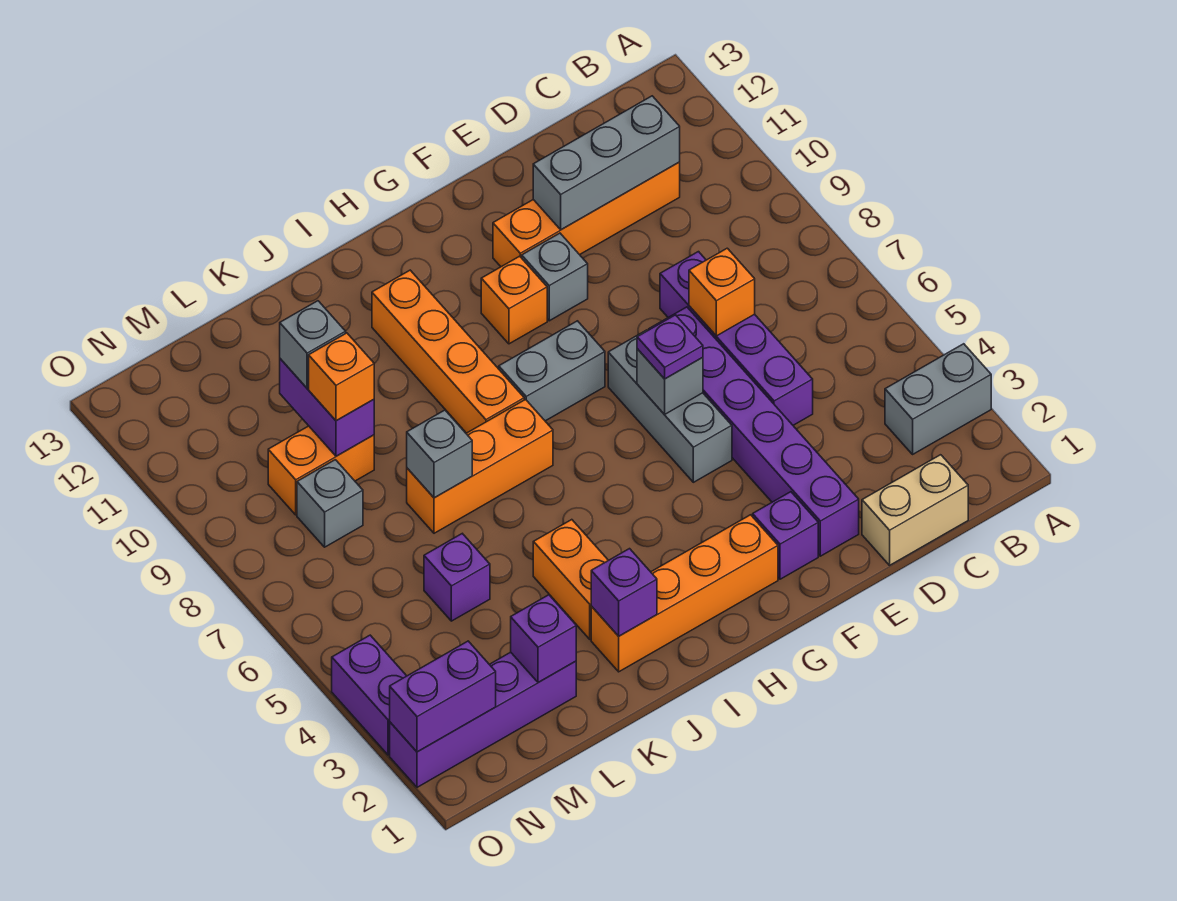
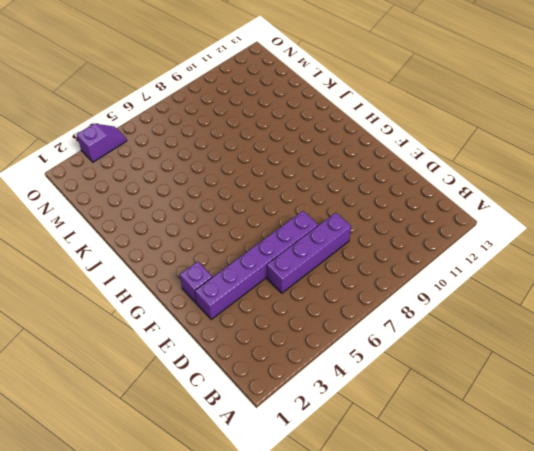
purple slope O3:O4 level 1 top 3 -> purple brick O3:O4 level 1
none -> grey brick A3:B3 level 1
none -> tan brick C1:D1 level 1
none -> orange brick C11:F11 level 1
none -> grey brick F5:F7 level 1

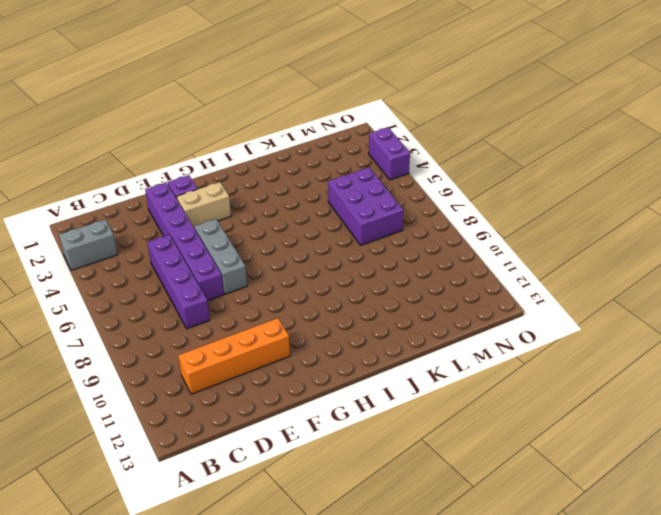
tan brick F3:G3 level 1 -> tan brick C1:D1 level 1
purple brick L5:M7 level 1 -> purple brick L5 level 1
none -> grey brick F10 level 1
none -> orange brick G2:J2 level 1
none -> grey brick G8:H8 level 1
none -> orange brick G10 level 1

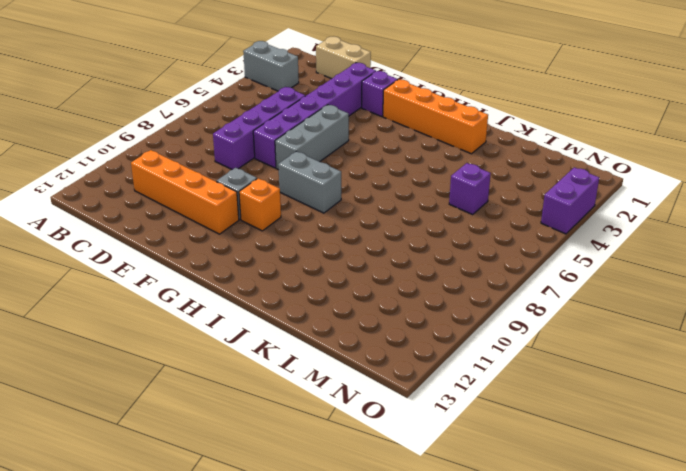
none -> orange brick I7:K7 level 1
none -> orange brick I8:I11 level 1
none -> orange brick J3:J4 level 1
none -> purple brick L2:O2 level 1

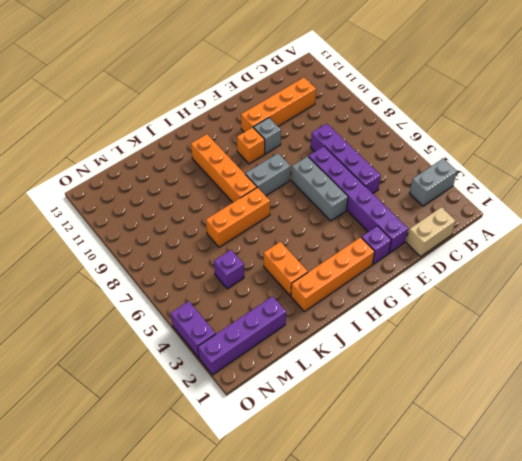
none -> orange brick L9:M9 level 1
none -> grey brick M8 level 1
none -> grey brick C11:E11 level 2
none -> orange brick D7 level 2

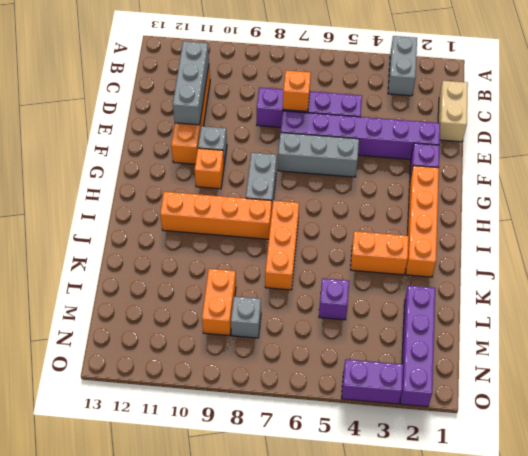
none -> grey brick F6 level 2
none -> purple brick J2 level 2
none -> grey brick K7 level 2
none -> purple brick L2 level 2

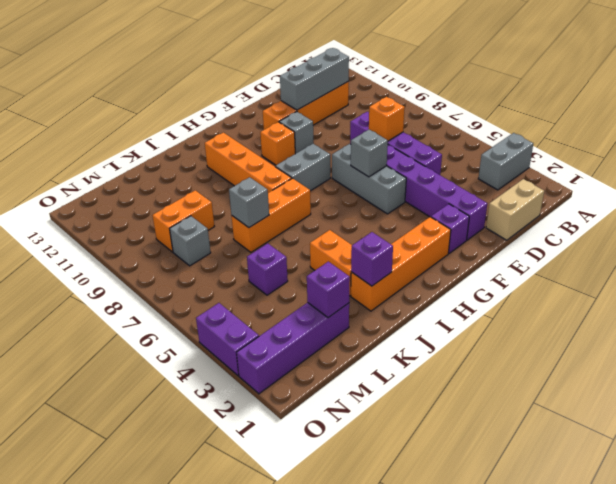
none -> purple brick L9:L10 level 2
none -> purple brick N2:O2 level 2
none -> purple plate F6 level 3
none -> orange brick L9 level 3

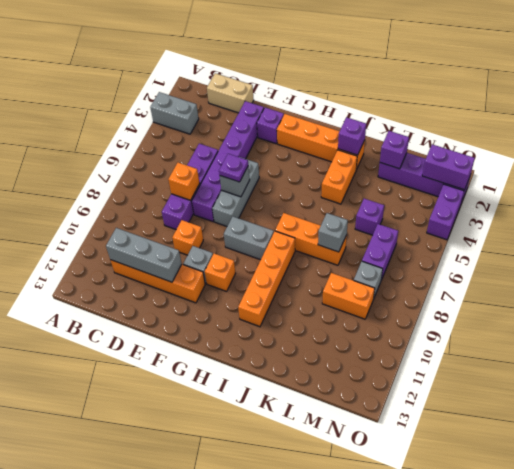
orange brick E9 level 1 -> orange brick L9 level 3
purple brick M6:M7 level 1 -> purple brick L9:L10 level 2
none -> grey brick L10 level 3

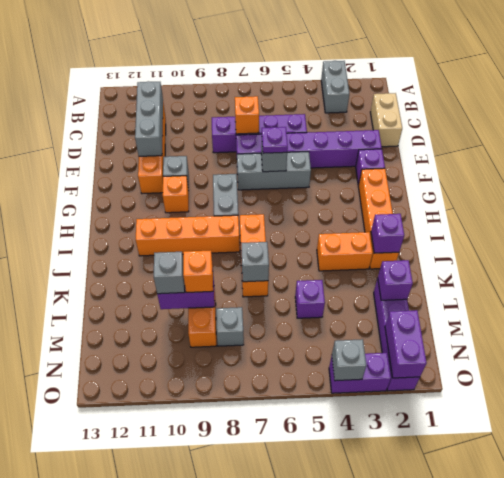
grey brick O4 level 2 -> none

